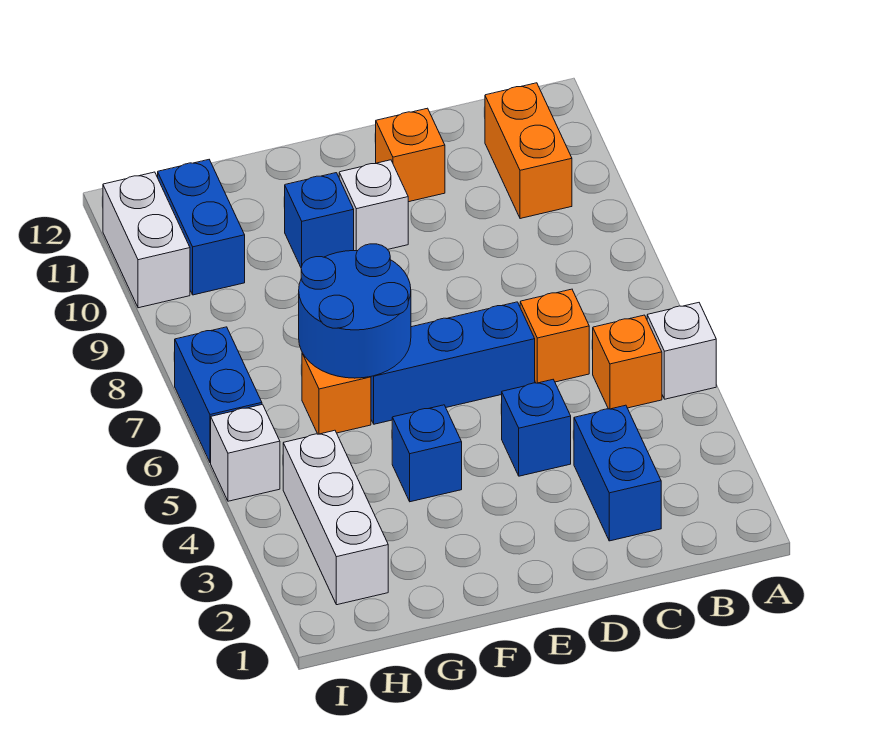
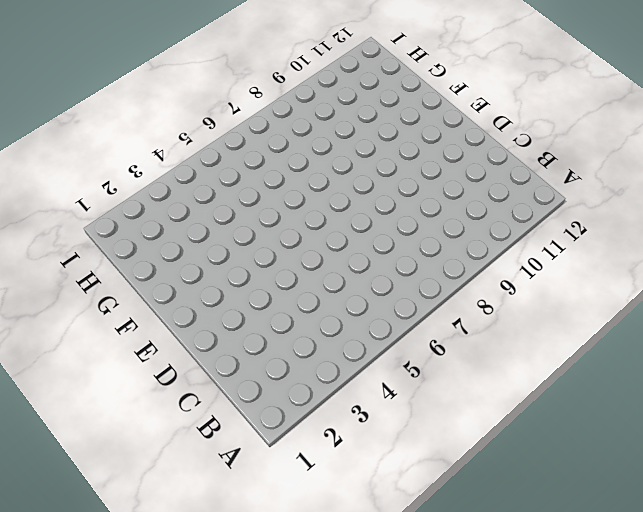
none -> white brick A5 level 1
none -> orange brick B5 level 1
none -> orange brick B10:B11 level 1

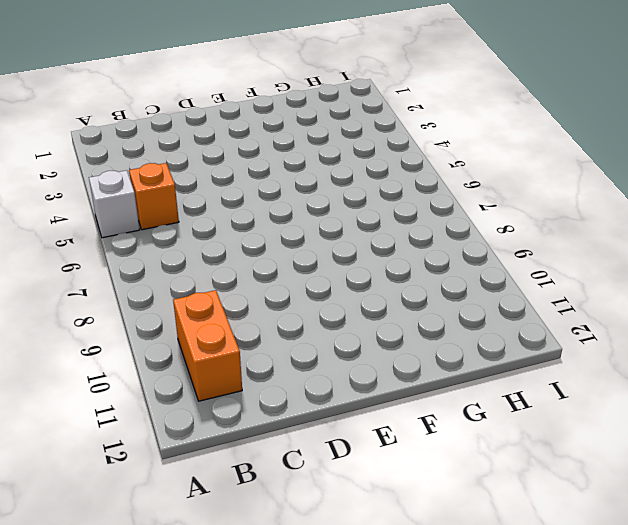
none -> blue brick C2:C3 level 1
none -> orange brick C6 level 1
none -> blue brick D4 level 1

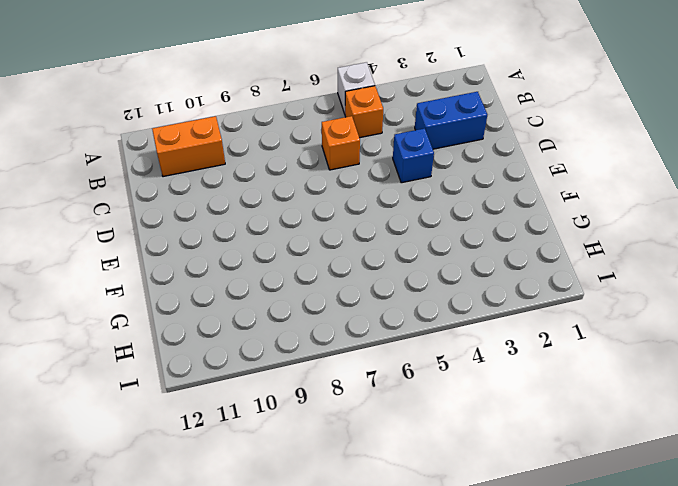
none -> blue brick D6:F6 level 1
none -> orange brick D11 level 1
none -> white brick E10 level 1

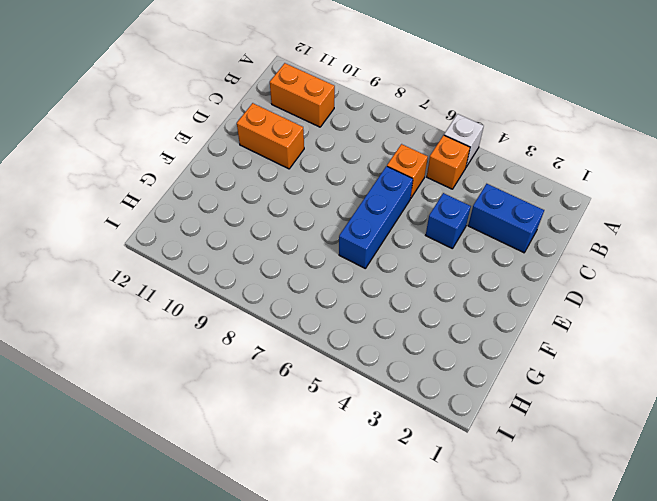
orange brick D10:D11 level 1 -> orange brick D11 level 1
none -> white brick E10 level 1
none -> blue brick F4 level 1
none -> blue brick F10 level 1

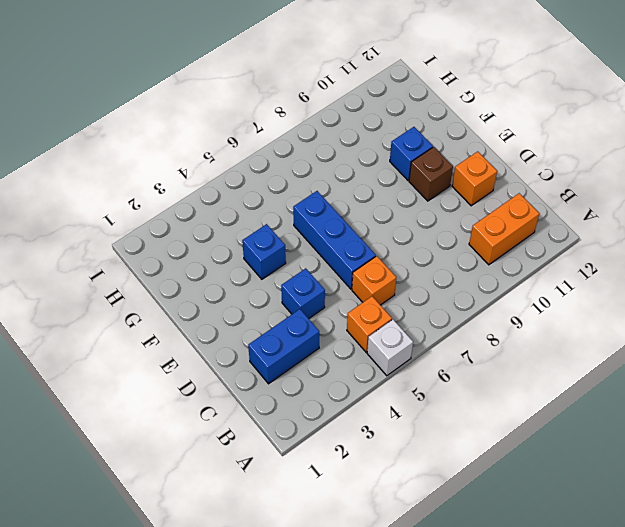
brown brick E10 level 1 -> white brick E10 level 1
none -> orange brick G6 level 1
none -> white brick H2:H4 level 1
none -> blue brick H10:H11 level 1

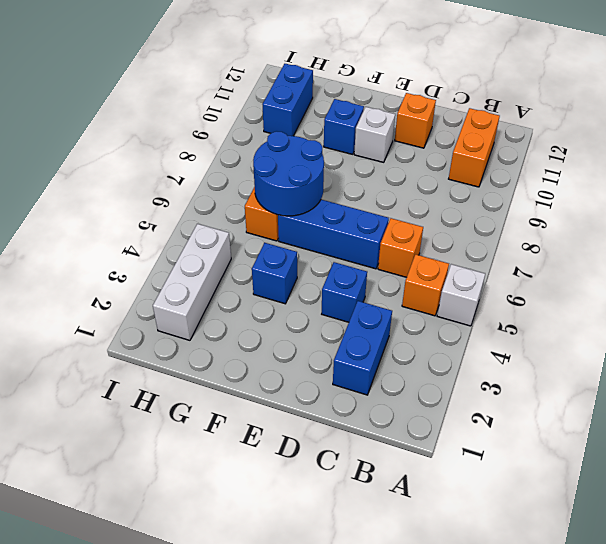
none -> white brick I5 level 1
none -> blue brick I6:I7 level 1
none -> white brick I10:I11 level 1

